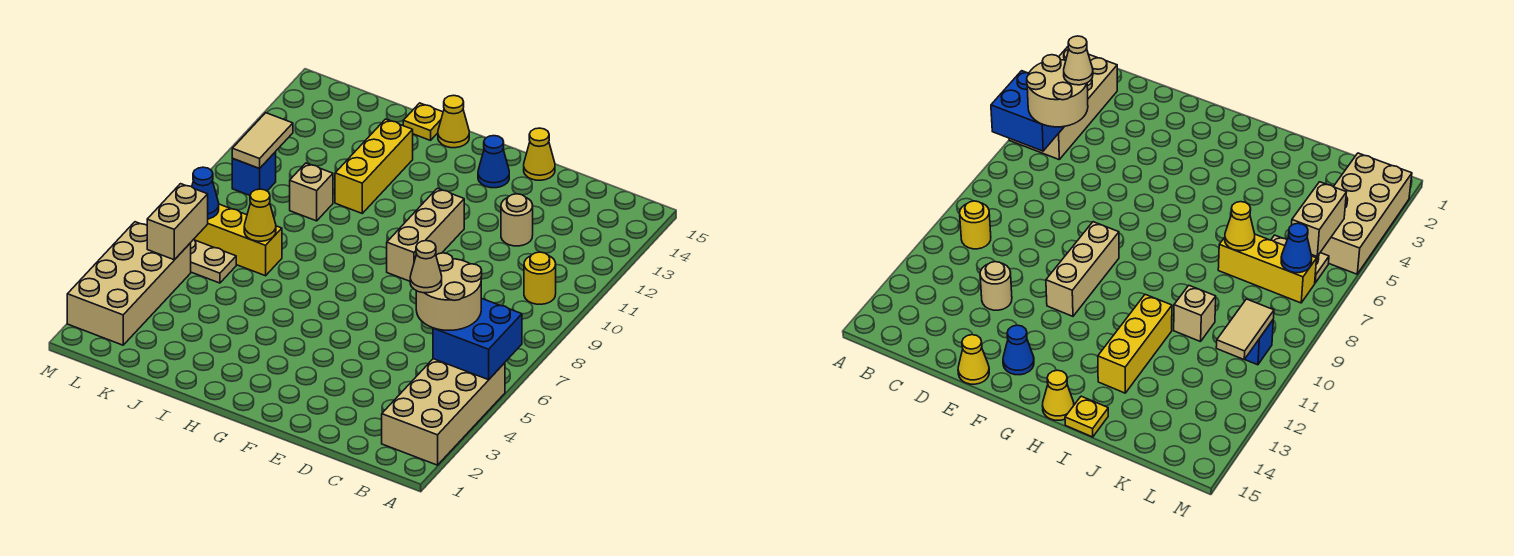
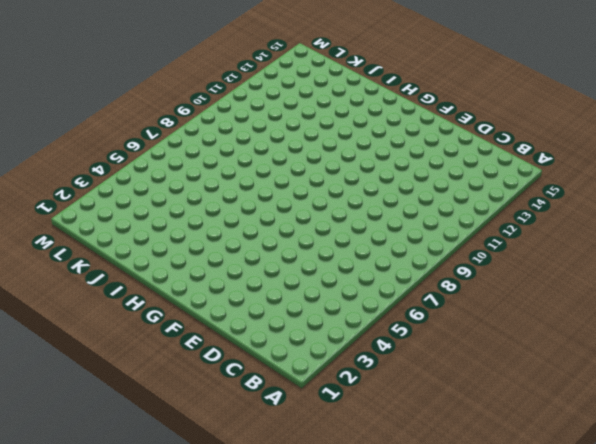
none -> tan brick A2:B5 level 1
none -> yellow round brick B10 level 1
none -> tan round brick D12 level 1

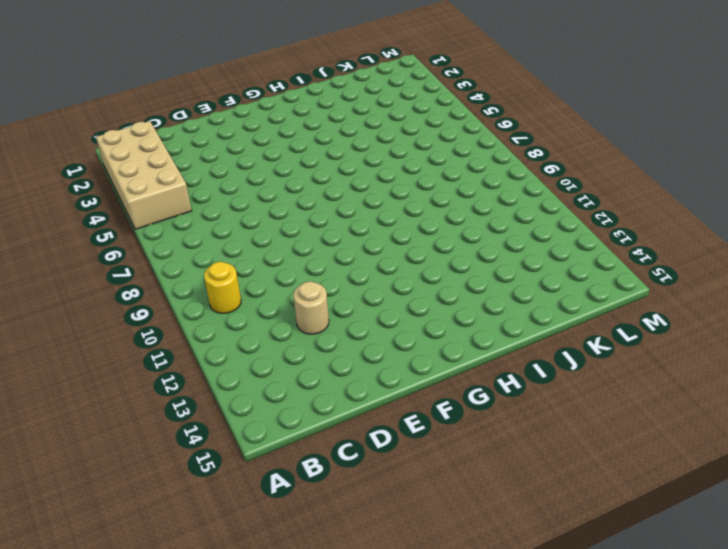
none -> yellow cone E15 level 1
none -> tan brick F9:F11 level 1
none -> blue cone F14 level 1

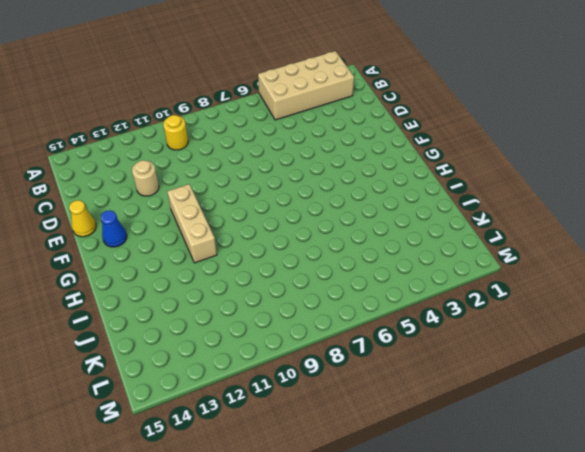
tan brick F11:H11 level 1 -> tan brick F9:F11 level 1
none -> yellow cone H15 level 1
none -> yellow brick I11:I13 level 1
none -> yellow plate I15 level 1

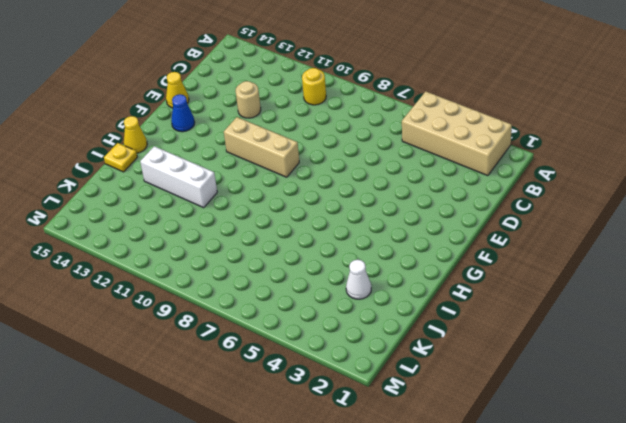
white brick I11:I13 level 1 -> yellow brick I11:I13 level 1
white cone J3 level 1 -> none
none -> yellow brick J7:L7 level 1
none -> tan brick J10 level 1
none -> tan plate K6:L6 level 1

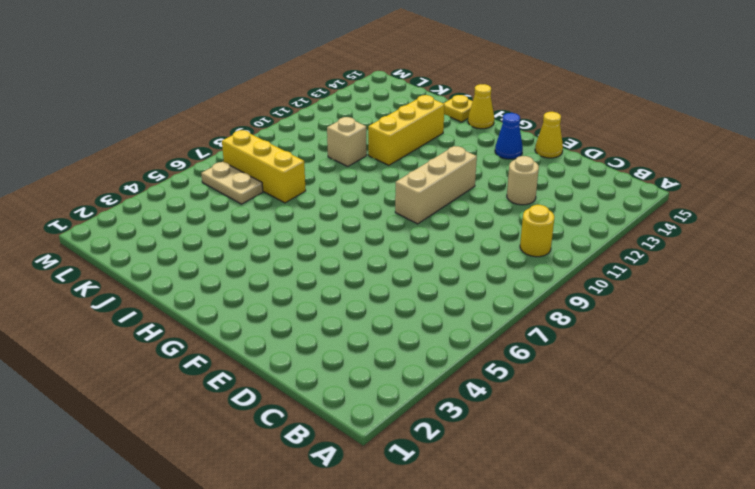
none -> tan brick A2:B5 level 1
none -> tan brick L2:M5 level 1
none -> blue brick L10 level 1

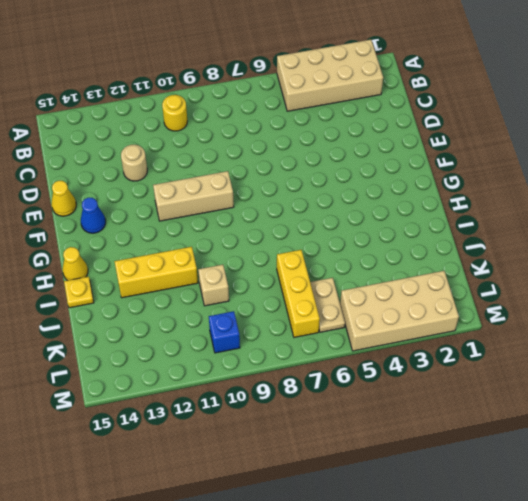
none -> blue brick A5:B6 level 2
none -> yellow cone J7 level 2
none -> tan brick L5:L6 level 2

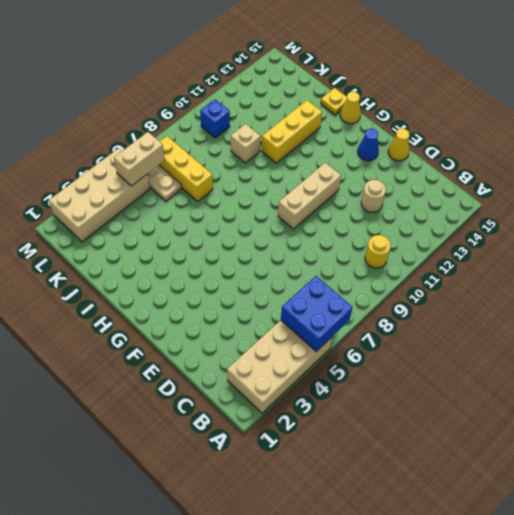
none -> yellow cone J7 level 2
none -> blue cone L7 level 2
none -> tan tile L10:L11 level 2

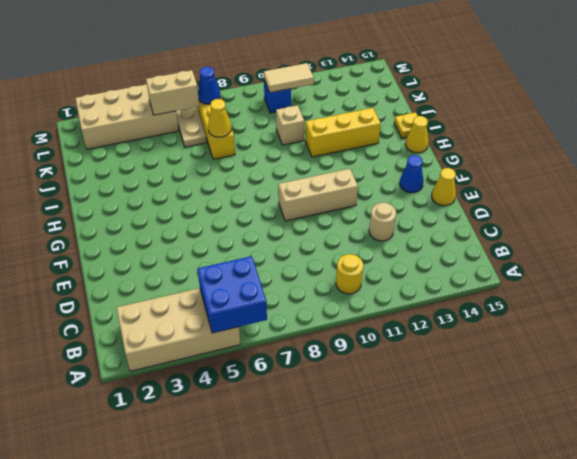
none -> tan round brick B5:C6 level 3
none -> tan cone C5 level 4

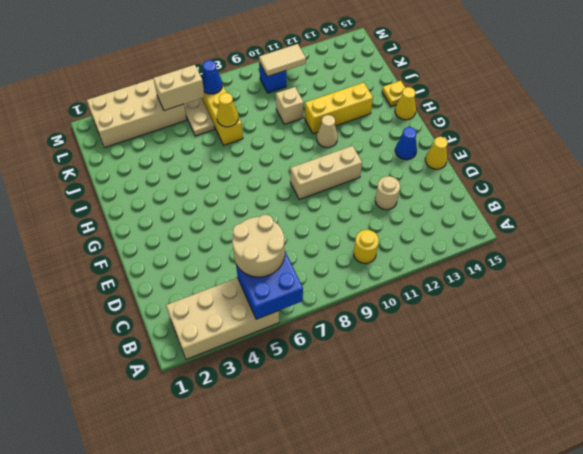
tan cone H11 level 1 -> tan cone C5 level 4

